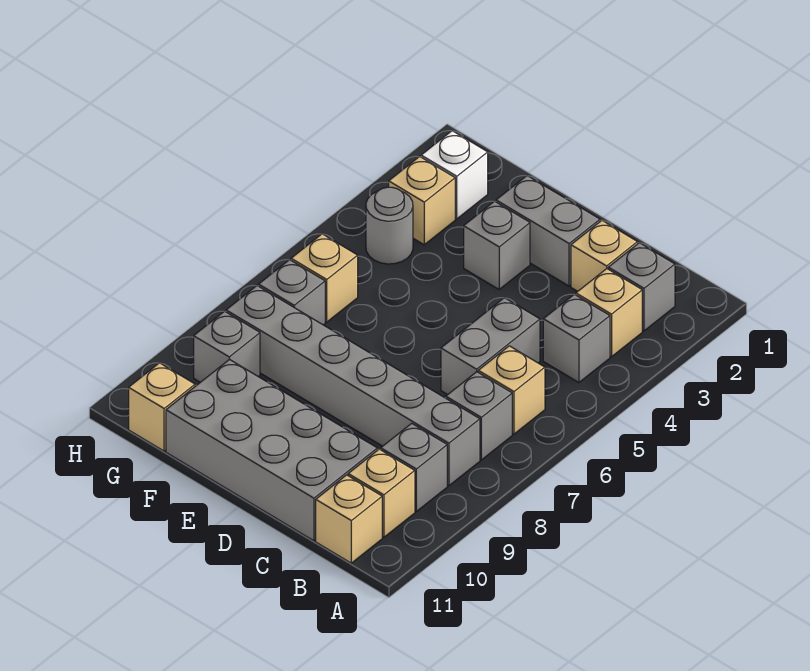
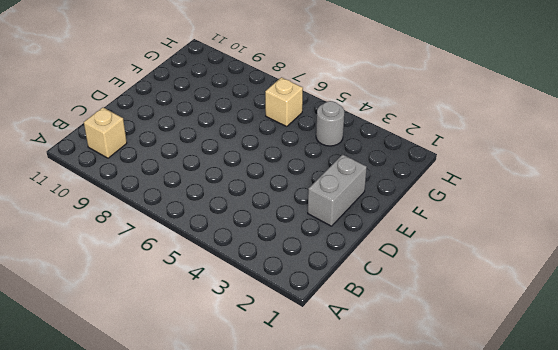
none -> grey brick B2 level 1
none -> tan brick B3 level 1
none -> grey brick B4 level 1

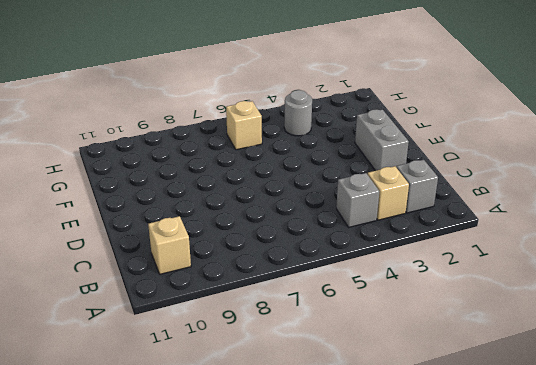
none -> tan brick B6 level 1
none -> grey brick B7 level 1
none -> grey brick B8:G8 level 1

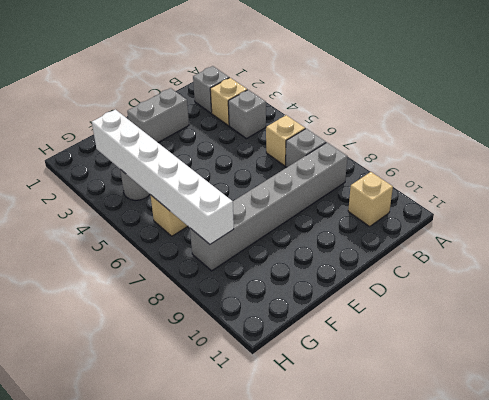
white brick G3:G8 level 2 -> none
none -> grey brick B9 level 1
none -> tan brick B11 level 1
none -> tan brick C2 level 1

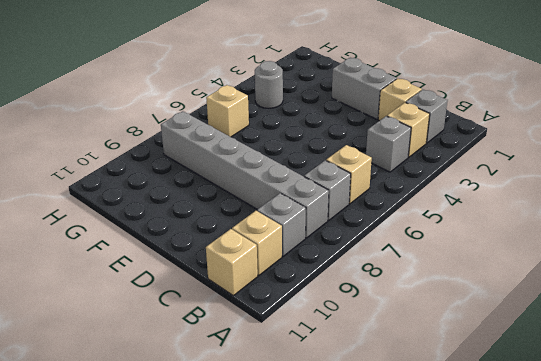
none -> grey brick C5:C6 level 1
none -> grey brick C10:F11 level 1
none -> grey brick E3 level 1

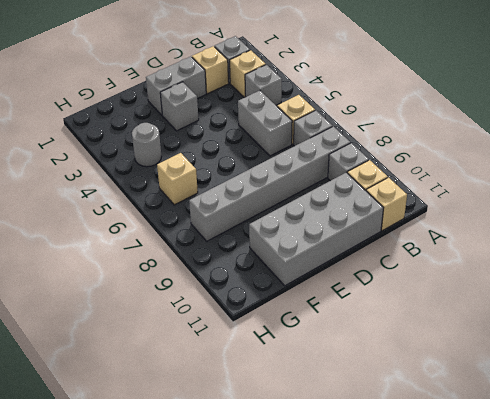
none -> white brick G2 level 1
none -> tan brick G3 level 1
none -> grey brick G7 level 1

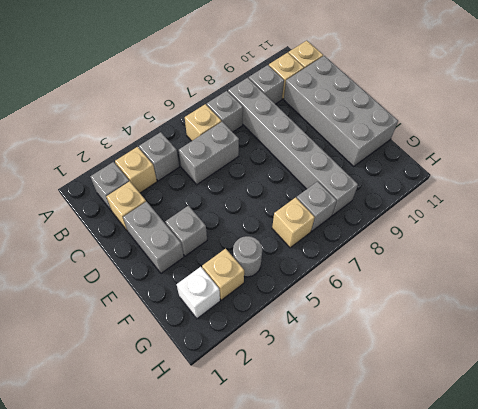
none -> grey brick G9 level 1
none -> tan brick G11 level 1

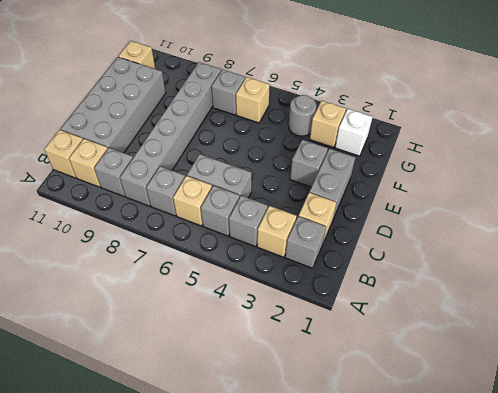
grey brick B5 level 1 -> grey brick G9 level 1

